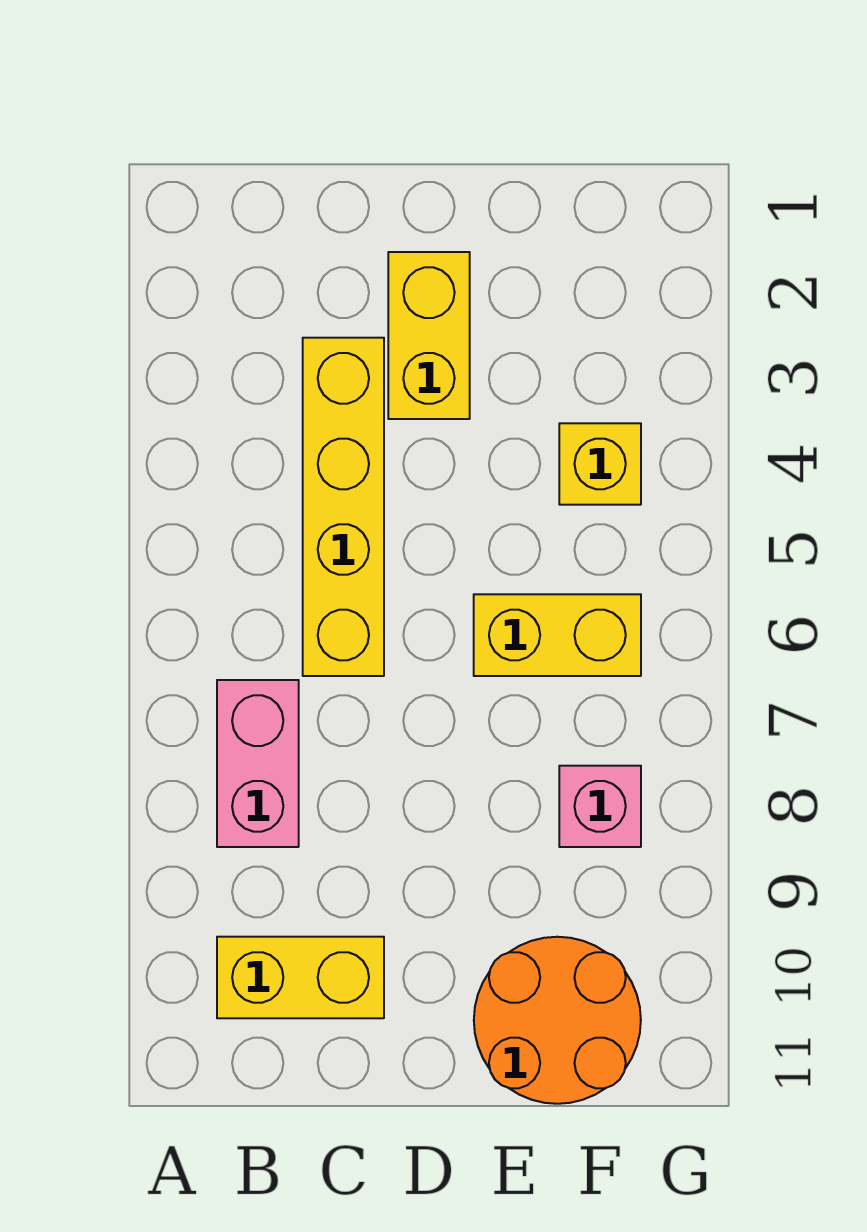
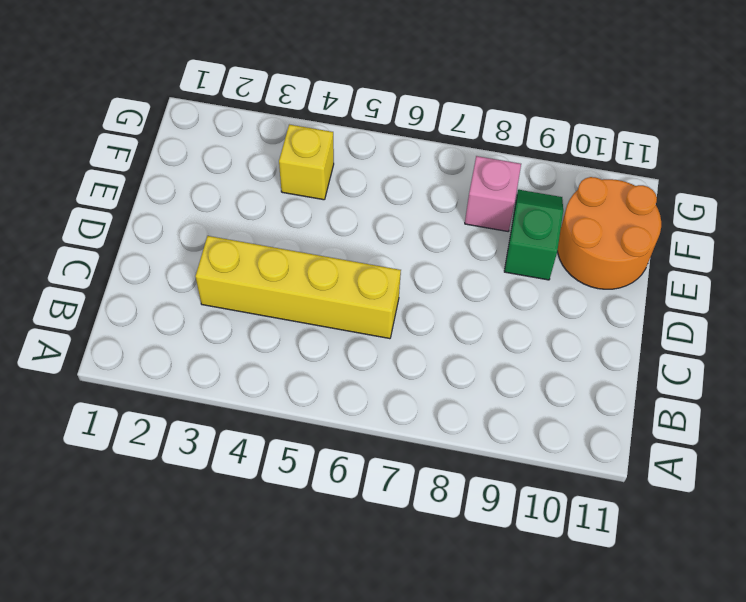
green slope E9:F9 level 1 top E -> none
none -> pink brick B7:B8 level 1
none -> yellow brick B10:C10 level 1

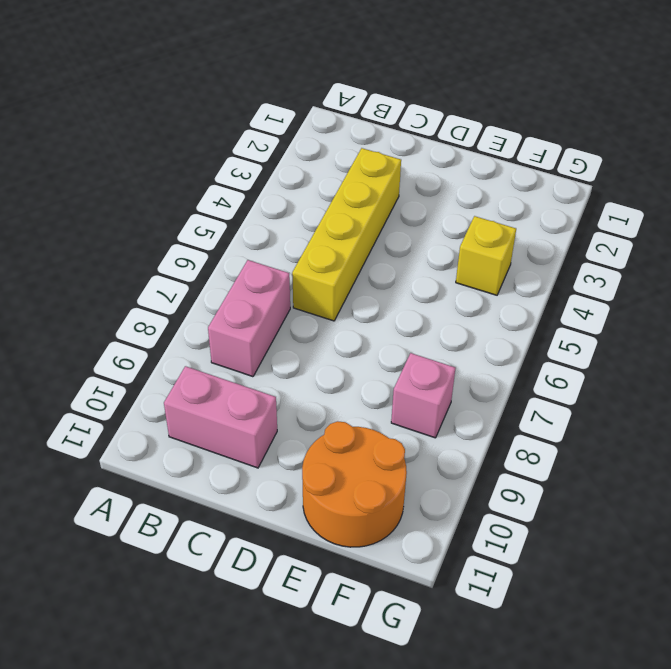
pink brick B10:C10 level 1 -> yellow brick B10:C10 level 1
none -> yellow brick D2:D3 level 1
none -> yellow brick E6:F6 level 1

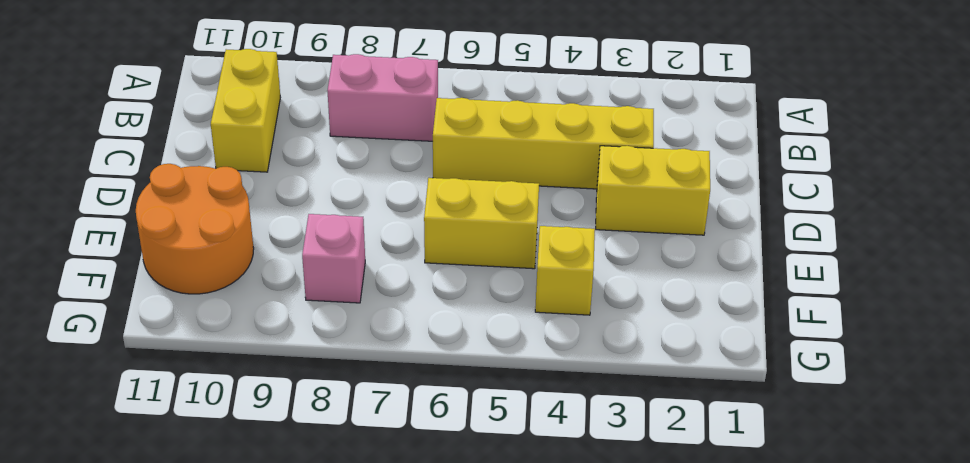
yellow brick E5:E6 level 1 -> yellow brick E6:F6 level 1

